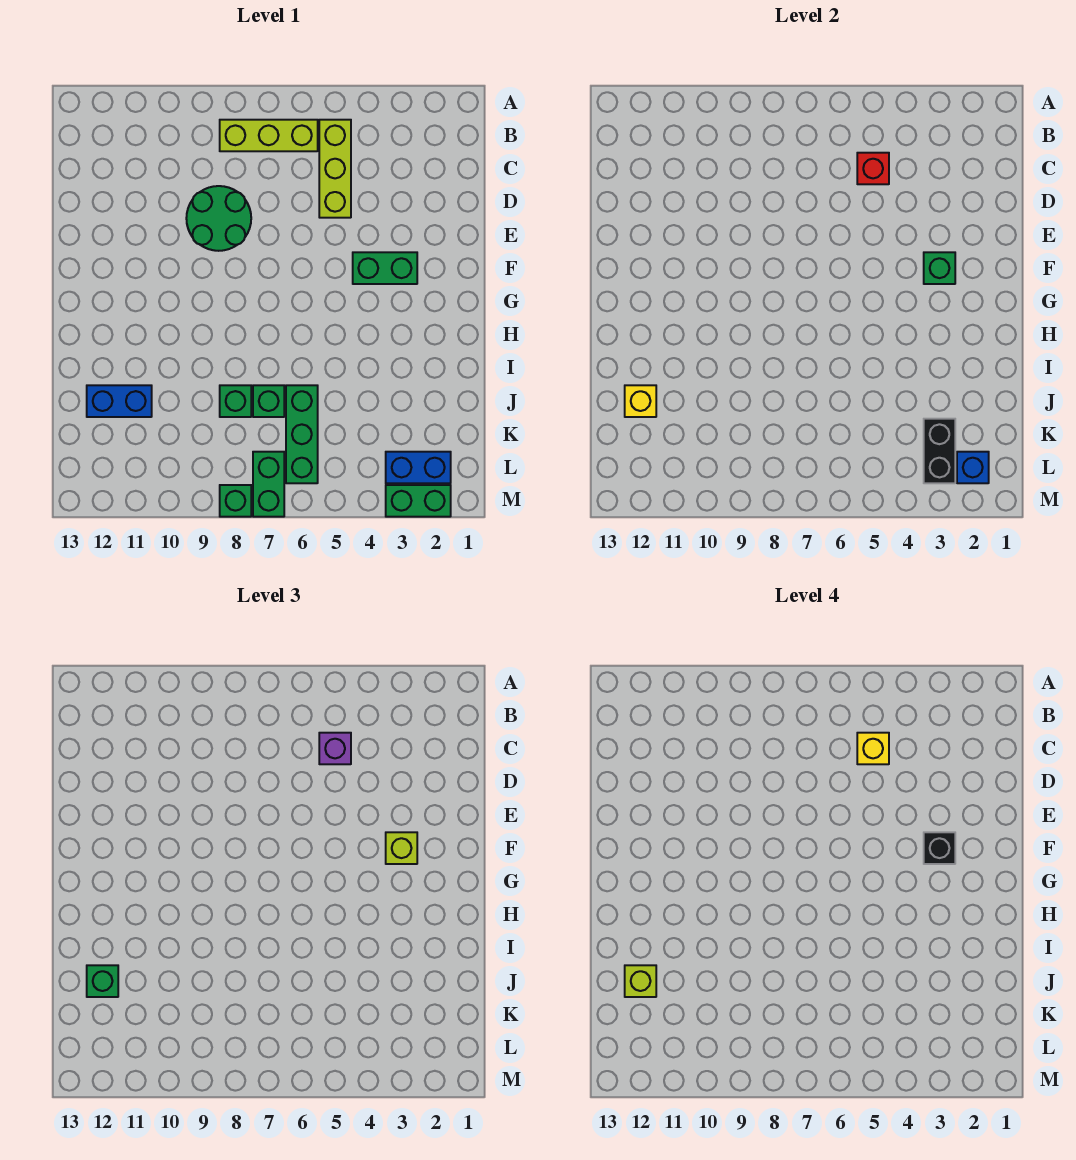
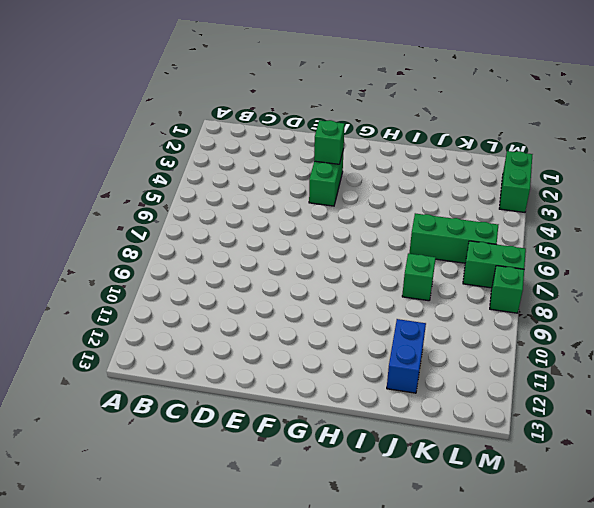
none -> lime brick B5:D5 level 1
none -> lime brick B6:B8 level 1
none -> green round brick D8:E9 level 1

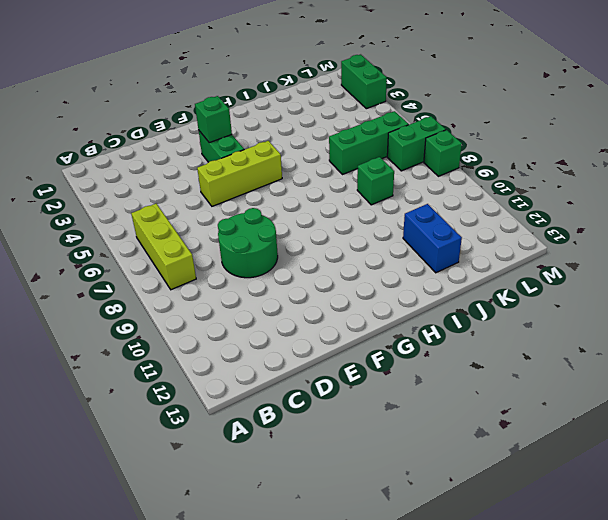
lime brick E5:G5 level 1 -> lime brick B5:D5 level 1
none -> green brick J7 level 1
none -> blue brick L2:L3 level 1
none -> red brick C5 level 2

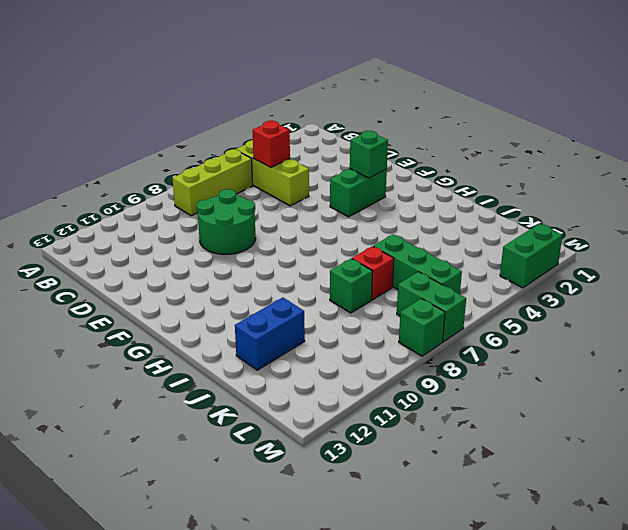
red brick J7 level 1 -> green brick J7 level 1
none -> blue brick L2:L3 level 1
none -> yellow brick J12 level 2
none -> black brick K3:L3 level 2

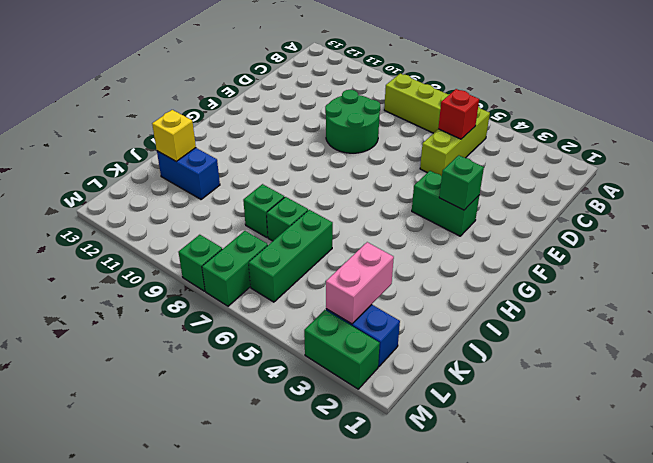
pink brick K3:L3 level 2 -> black brick K3:L3 level 2
none -> blue brick L2 level 2
none -> purple brick C5 level 3
none -> lime brick F3 level 3

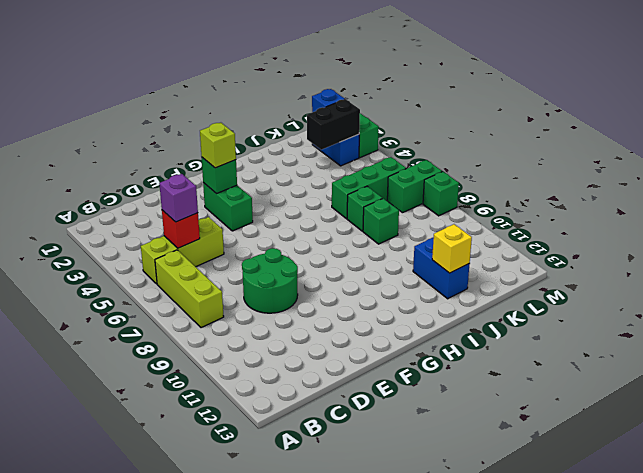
none -> green brick J12 level 3
none -> yellow brick C5 level 4
none -> black brick F3 level 4

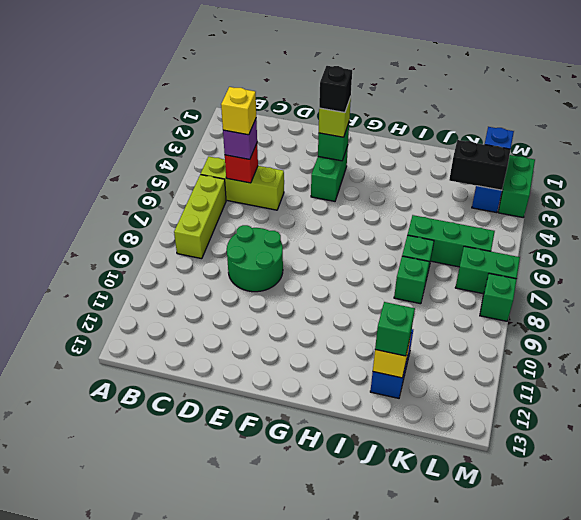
none -> lime brick J12 level 4

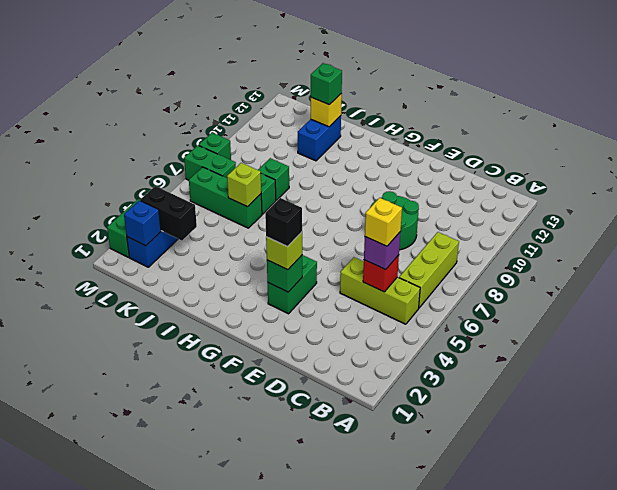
lime brick J6 level 2 -> lime brick J12 level 4

